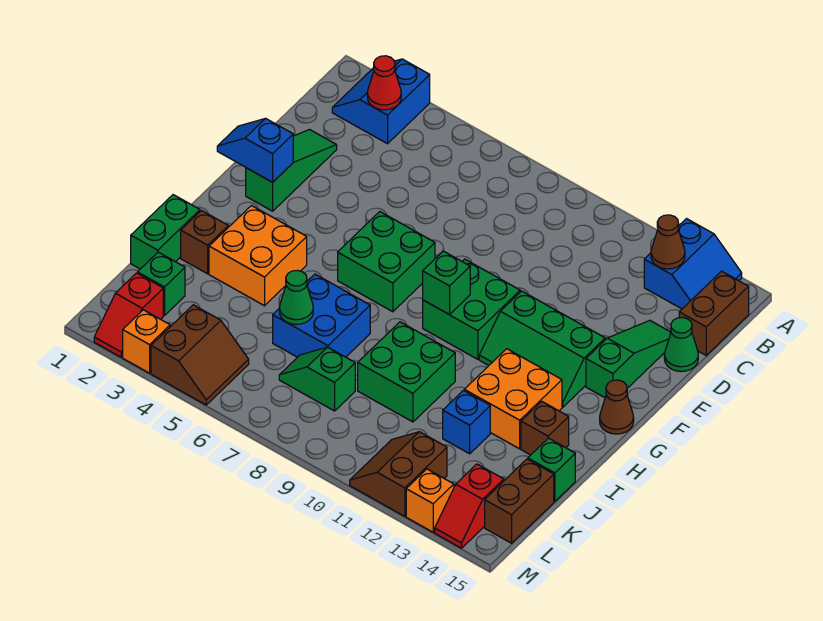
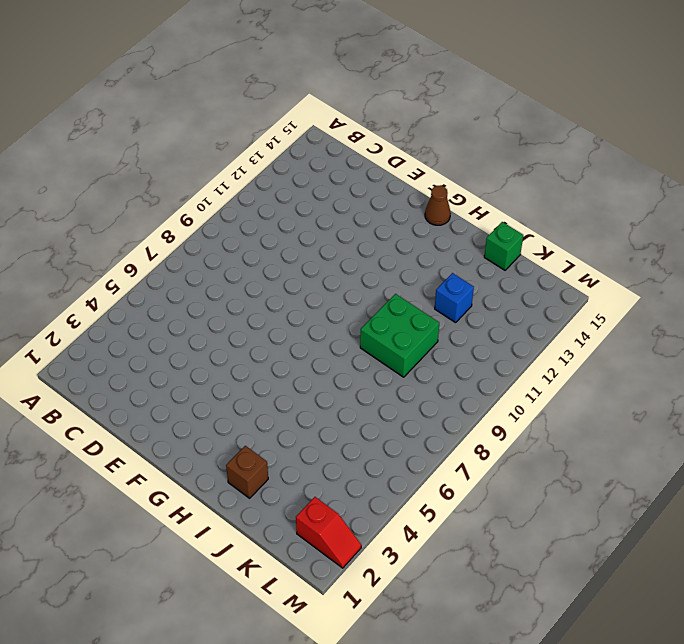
none -> blue slope A2:B3 level 1 top 3
none -> blue slope A13:B14 level 1 top 13
none -> brown brick B15:C15 level 1
none -> green slope D2:F2 level 1 top F

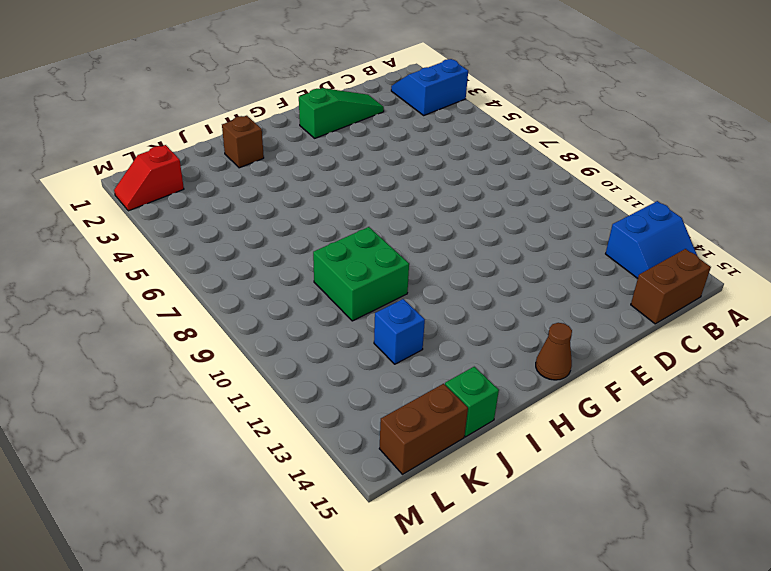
none -> green slope D14:F14 level 1 top F
none -> green cone D15 level 1
none -> green brick F6:G7 level 1
none -> green brick F9:G10 level 1

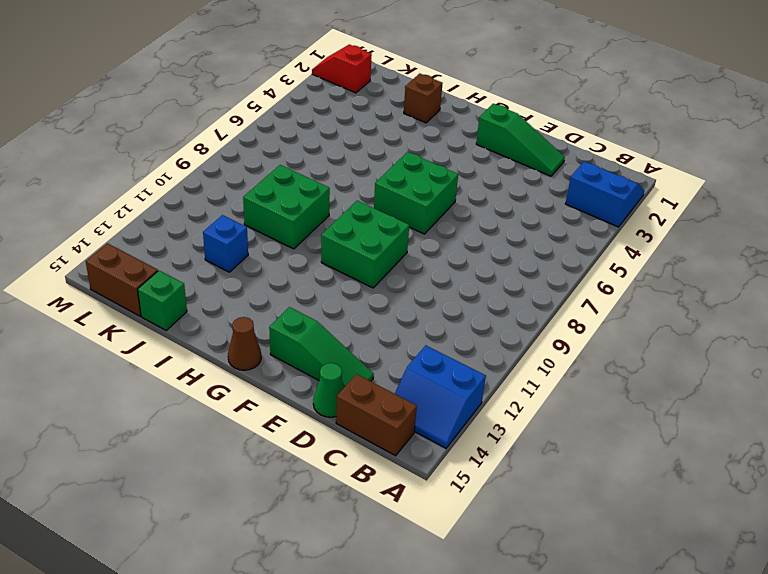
none -> green slope F11:G13 level 1 top F
none -> orange brick H3:I4 level 1
none -> orange brick H12:I13 level 1
none -> green brick I1:J1 level 1

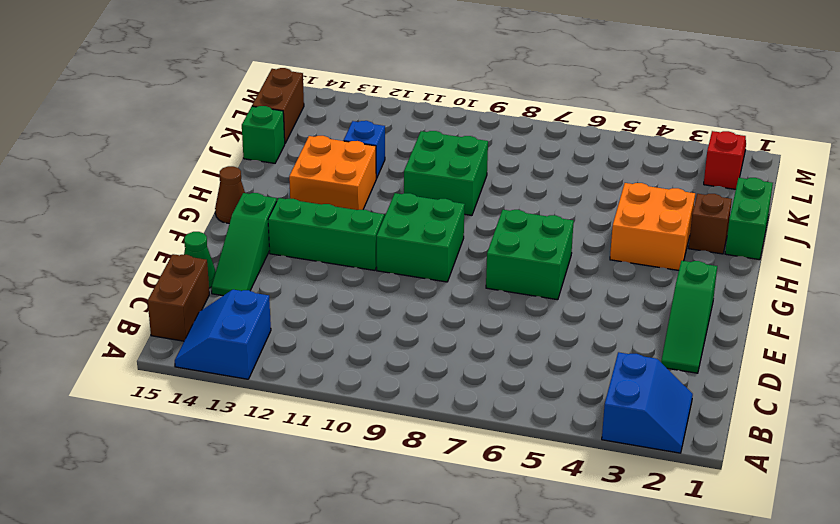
none -> blue brick I6:J7 level 1
none -> brown brick I14 level 1
none -> green brick K2 level 1
none -> green slope K7:K8 level 1 top 8

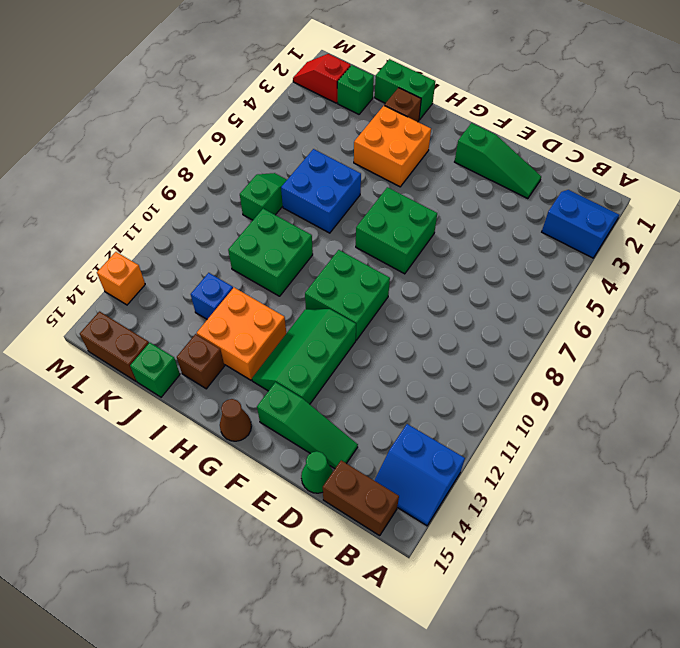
none -> brown slope L4:M5 level 1 top 4
none -> brown slope L11:M12 level 1 top 12
none -> red slope L14:M14 level 1 top L
none -> orange brick M3 level 1

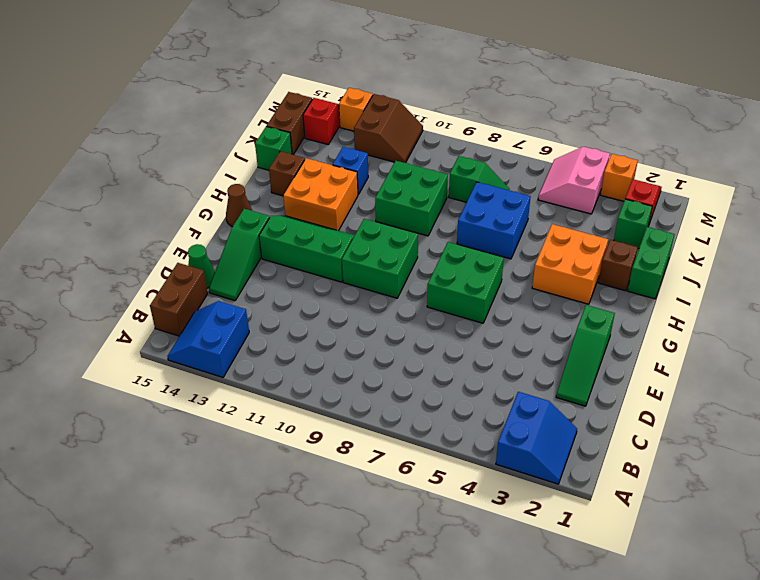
pink slope L4:M5 level 1 top 4 -> brown slope L4:M5 level 1 top 4
none -> red cone B3 level 2
none -> brown cone B13 level 2
none -> blue slope F1:F2 level 2 top 2
none -> green brick G9 level 2

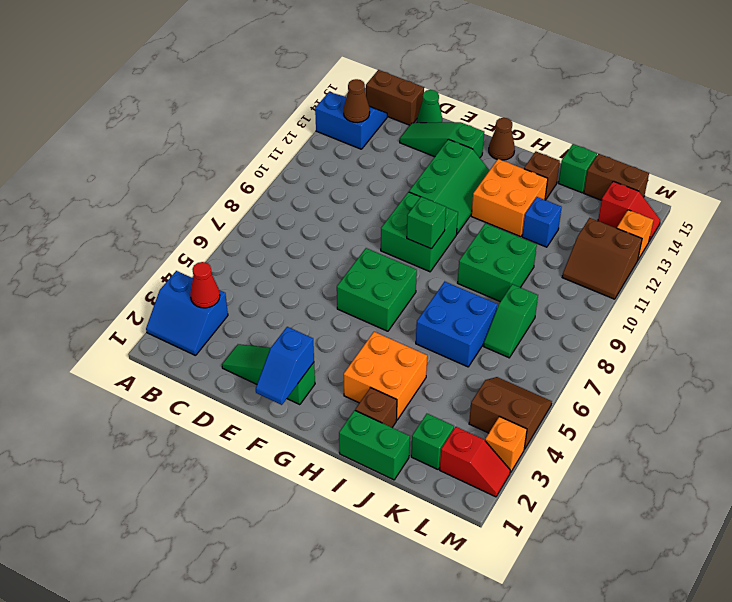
none -> green cone J6 level 2

